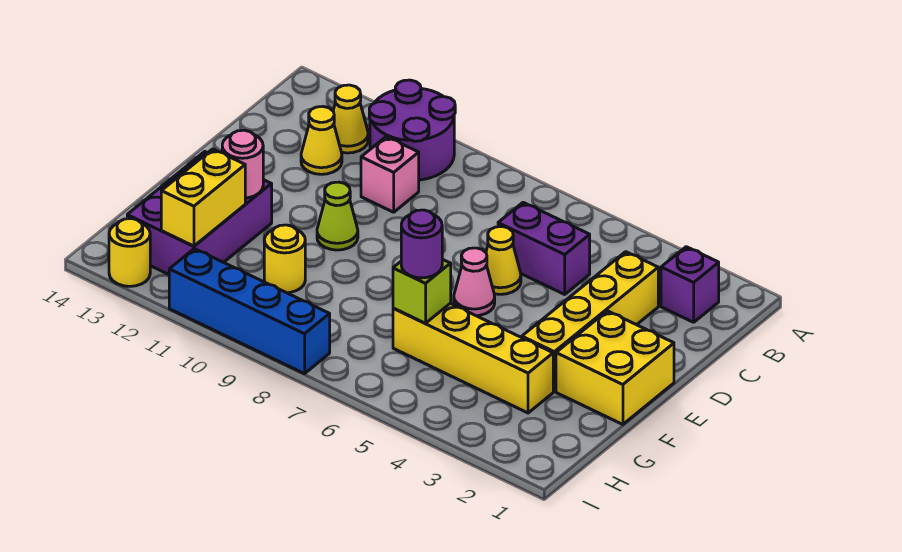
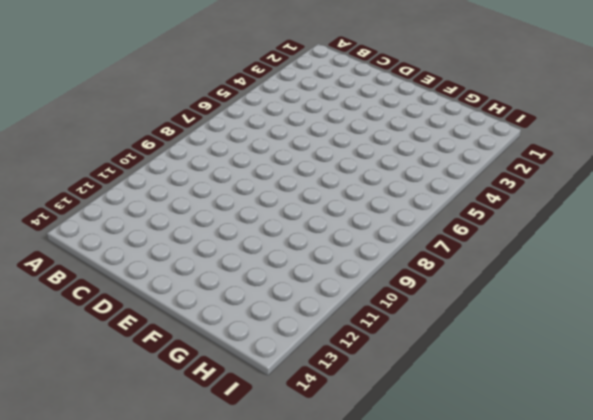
none -> purple round brick A10:B11 level 1
none -> purple brick B2 level 1
none -> yellow cone B12 level 1

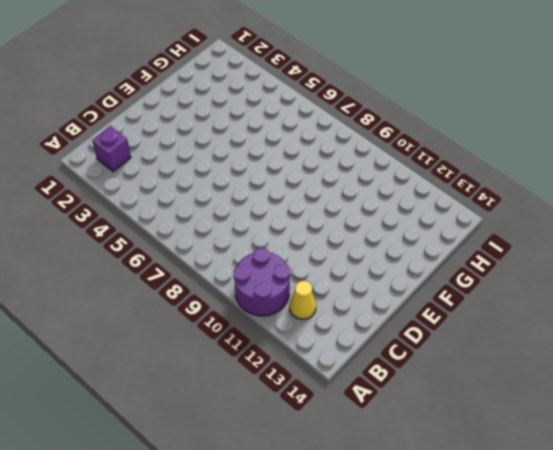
none -> yellow brick C3:F3 level 1
none -> purple brick C5:C6 level 1
none -> pink brick C10 level 1

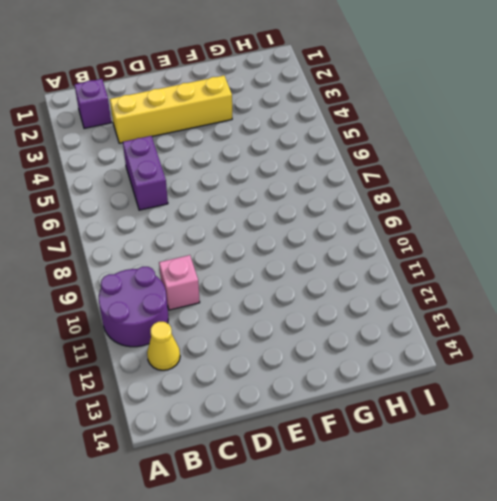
none -> yellow cone C12 level 1
none -> yellow cone D6 level 1
none -> yellow brick E1:F2 level 1

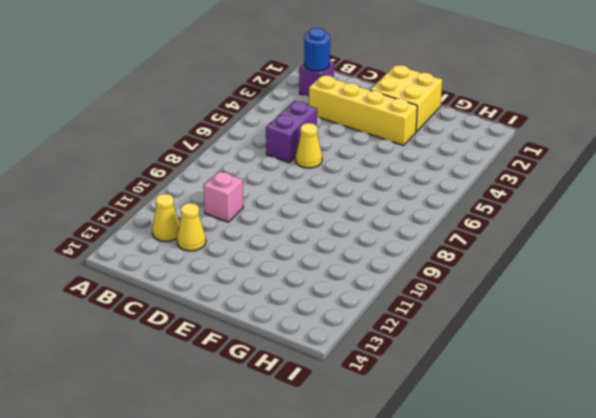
blue round brick B2 level 2 -> none
none -> purple round brick A10:B11 level 1
none -> pink cone E6 level 1
none -> lime cone E10 level 1

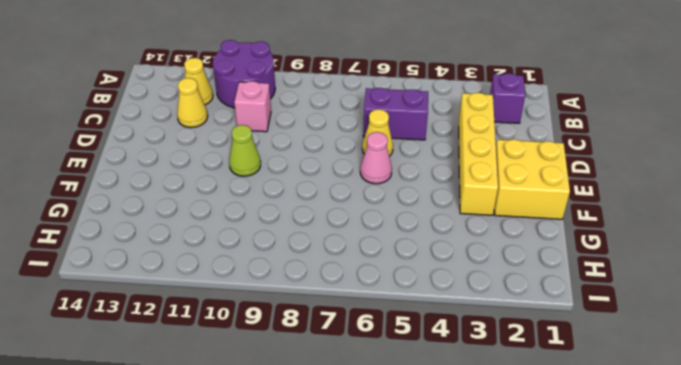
none -> purple brick F12:H13 level 1
none -> yellow brick G3:G6 level 1
none -> yellow round brick G10 level 1

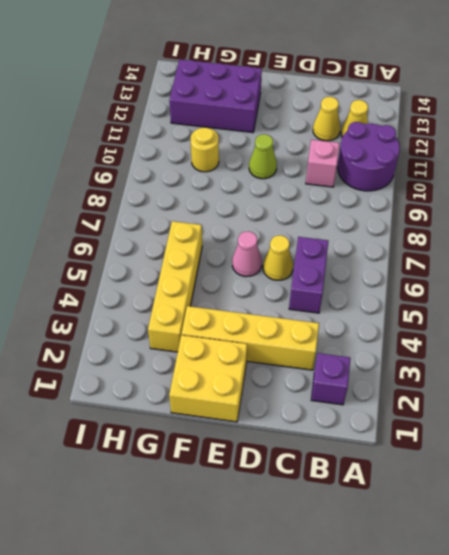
none -> blue brick I8:I11 level 1
none -> yellow round brick I13 level 1
none -> pink round brick F12 level 2

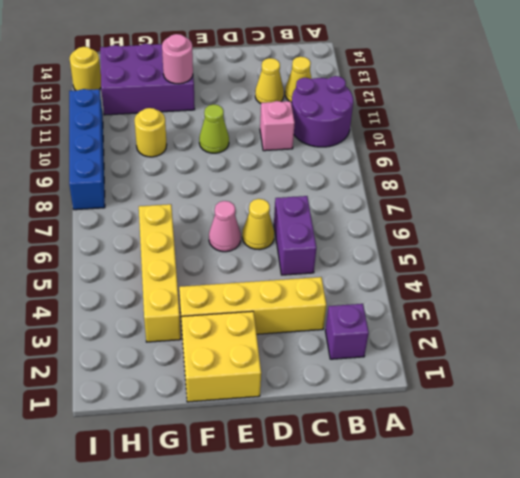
none -> lime brick G6 level 2
none -> yellow brick G12:H12 level 2
none -> purple round brick G6 level 3

